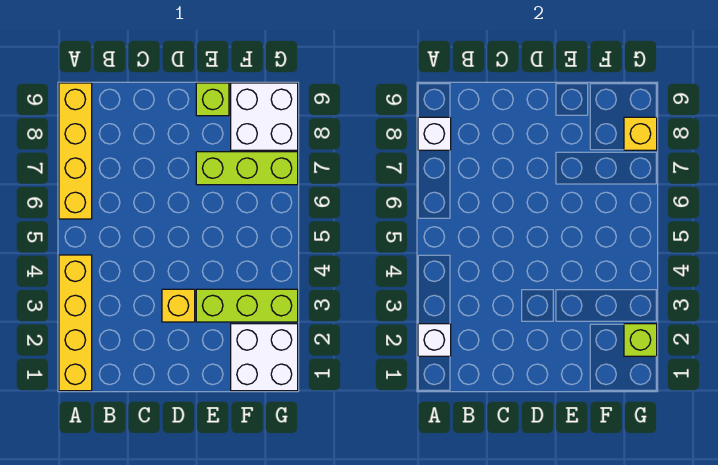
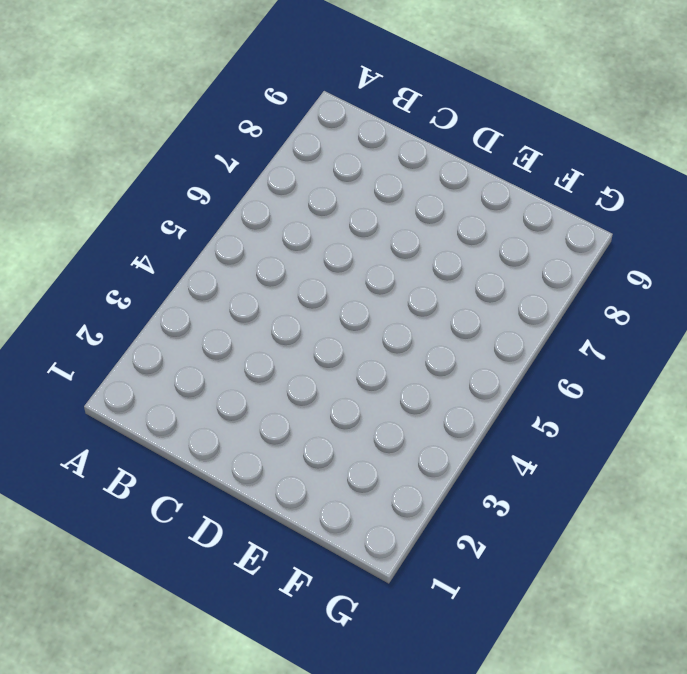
none -> yellow brick A1:A4 level 1
none -> yellow brick A6:A9 level 1
none -> yellow brick D3 level 1

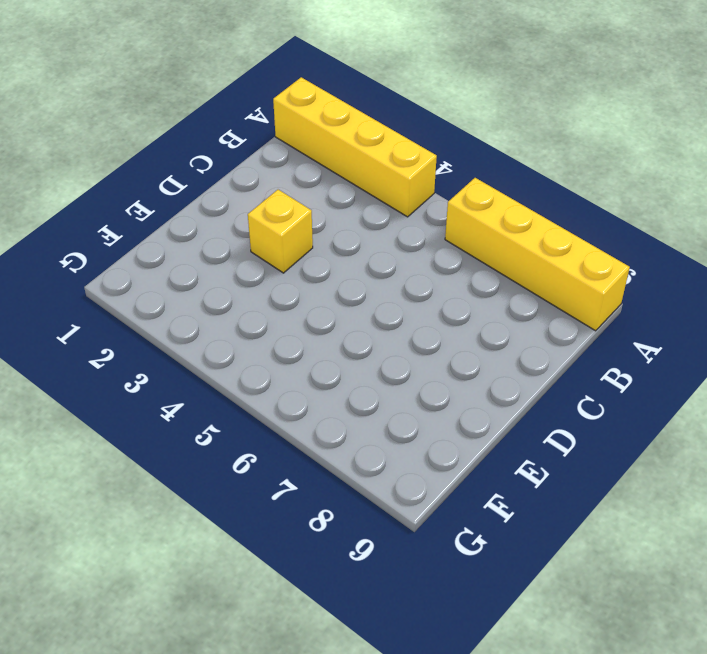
none -> lime brick E3:G3 level 1
none -> lime brick E7:G7 level 1
none -> lime brick E9 level 1

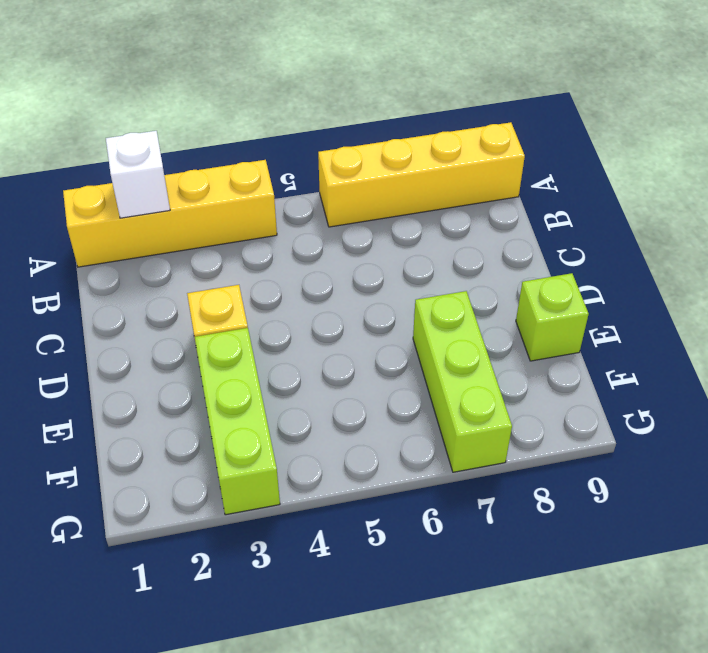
none -> white brick F1:G2 level 1
none -> white brick F8:G9 level 1
none -> white brick A8 level 2

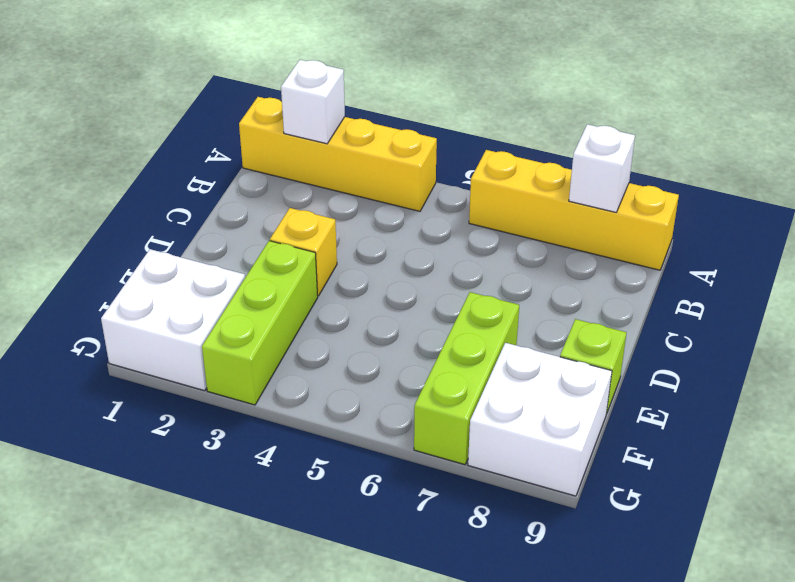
none -> lime brick G2 level 2
none -> yellow brick G8 level 2

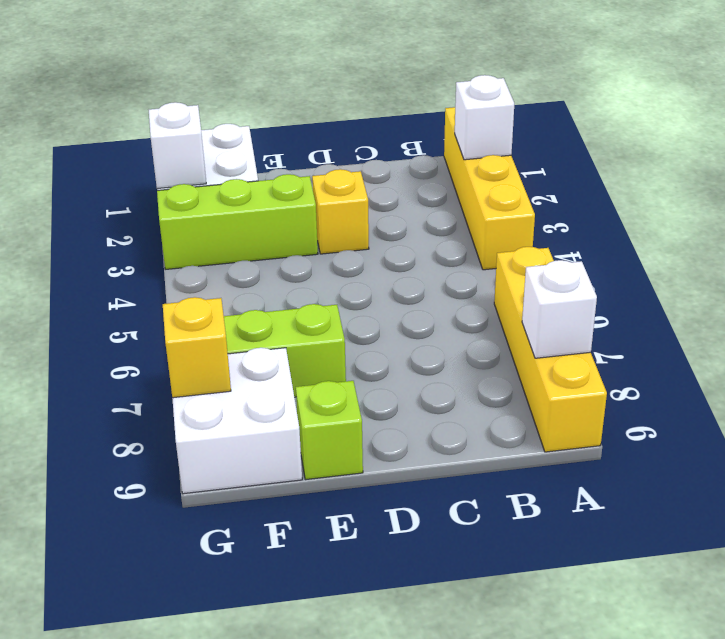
white brick G2 level 2 -> lime brick G2 level 2

